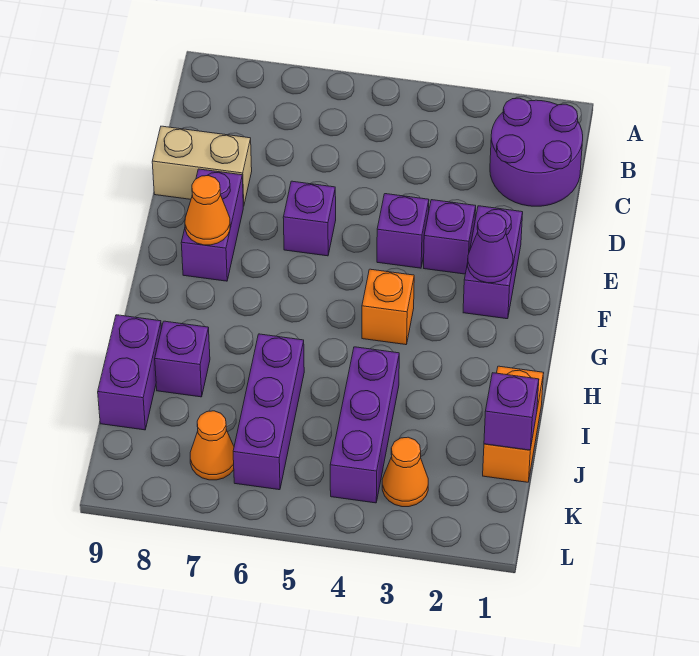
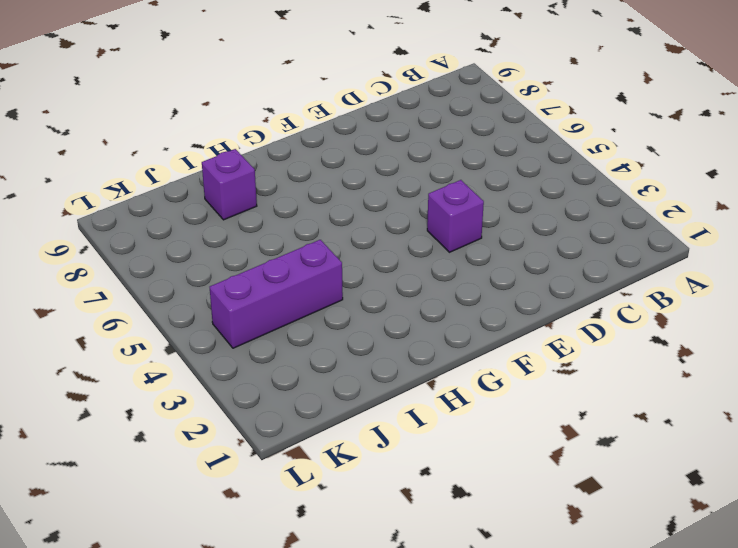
none -> purple round brick B1:C2 level 1
none -> tan brick D8:D9 level 1
none -> purple brick E2:F2 level 1

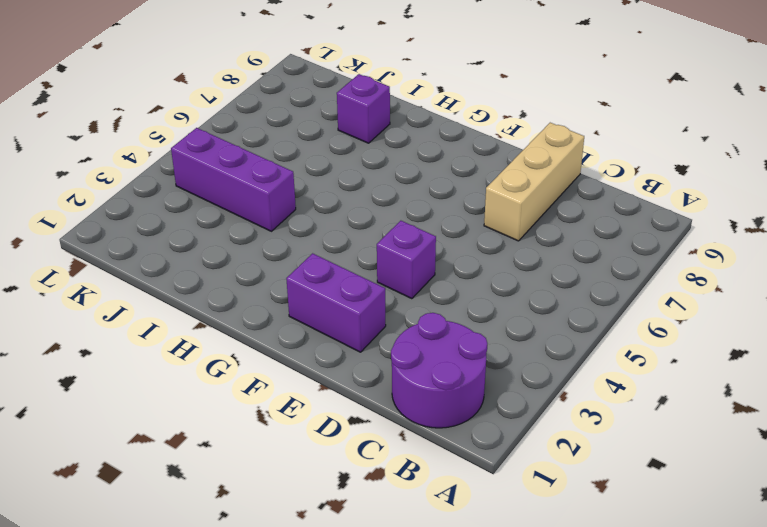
tan brick D7:D9 level 1 -> tan brick D8:D9 level 1
none -> purple brick E3 level 1
none -> purple brick E6 level 1
none -> purple brick E8:F8 level 1

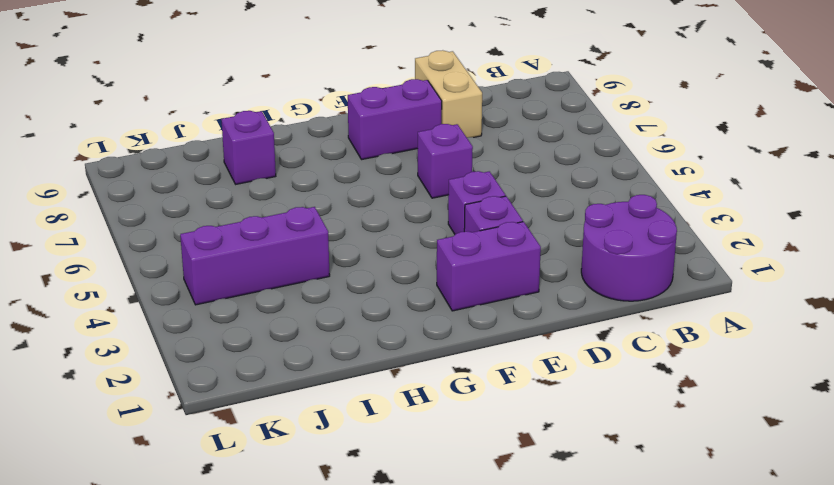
none -> orange brick G4 level 1
none -> orange brick I1:J1 level 1
none -> purple brick I6:K6 level 1

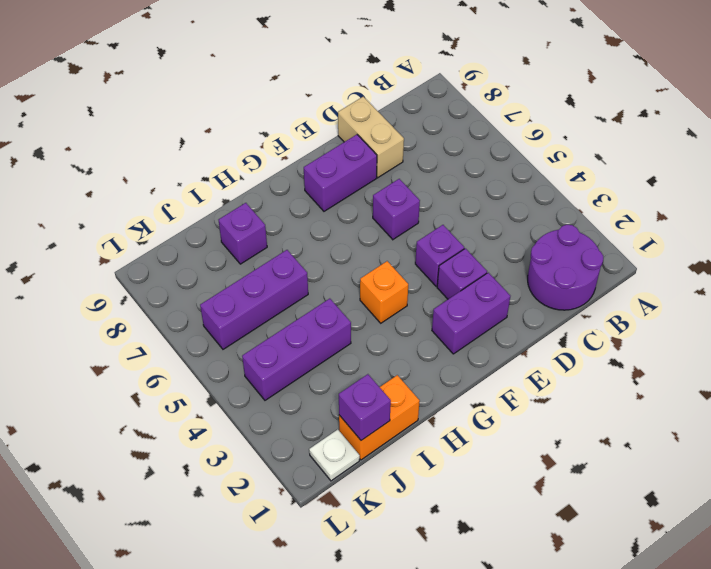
white plate K1 level 1 -> none
none -> purple brick I9:J9 level 1
none -> orange cone K3 level 1
none -> orange cone K7 level 1

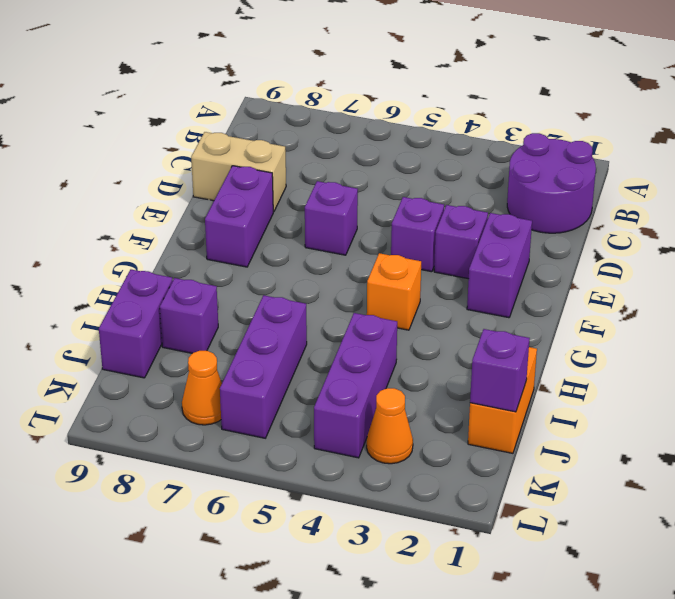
none -> purple cone F2 level 2
none -> orange cone F8 level 2

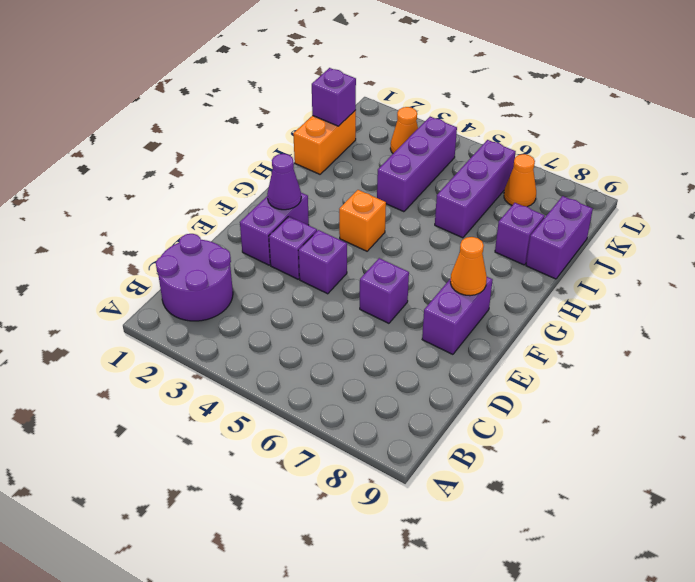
none -> tan brick D8:D9 level 1

